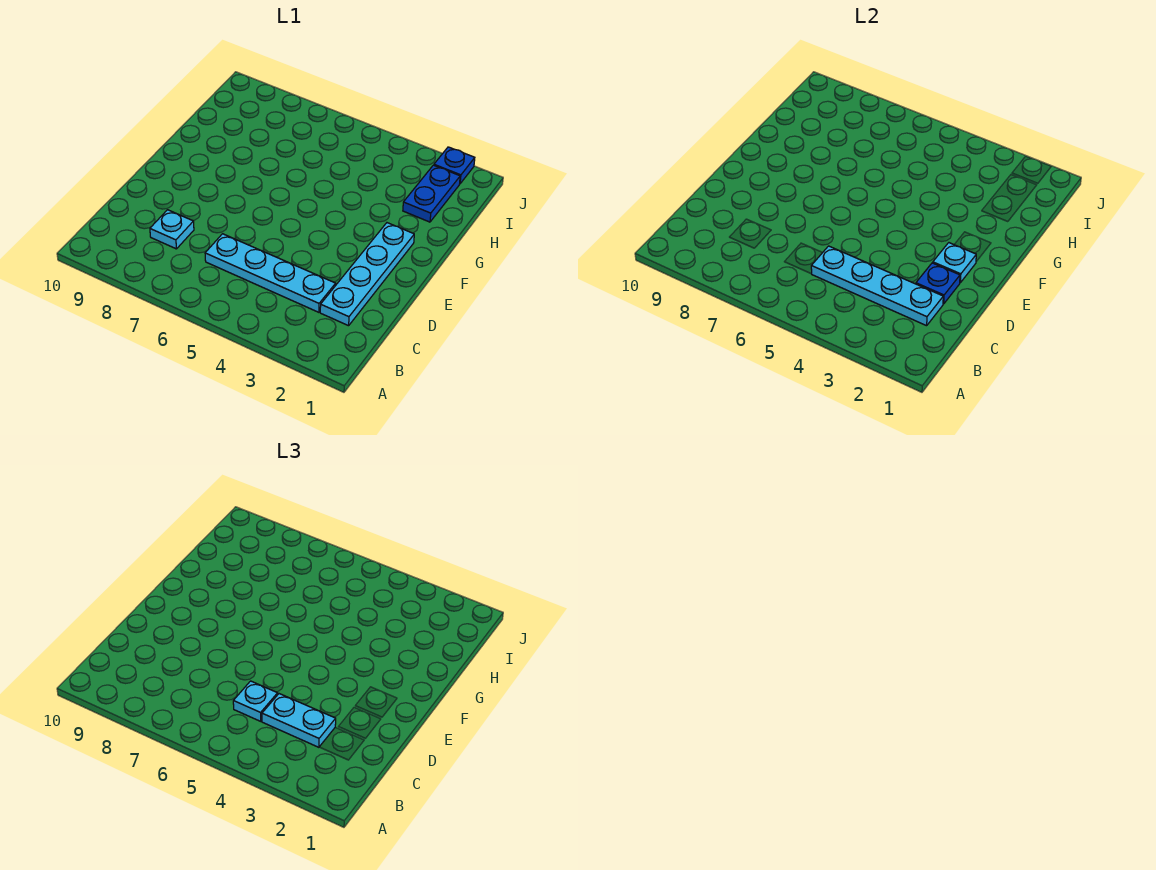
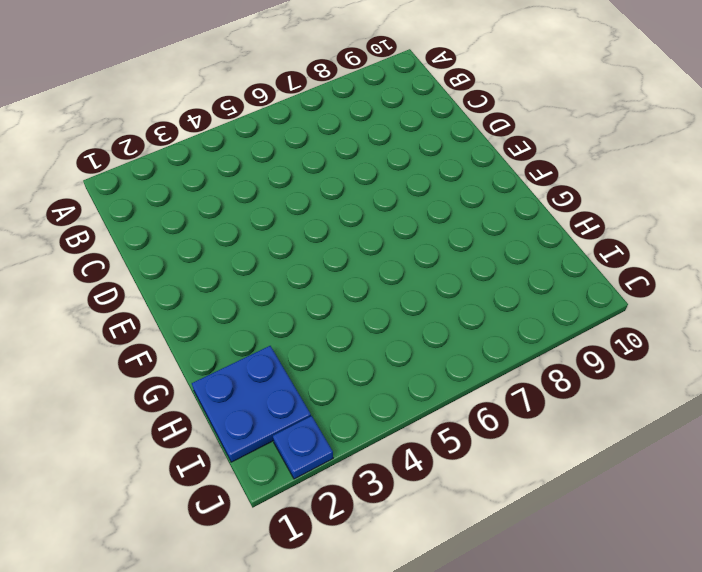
blue plate H1:I2 level 1 -> blue plate H2:I2 level 1
none -> cyan plate C2:F2 level 1
none -> cyan plate C3:C6 level 1

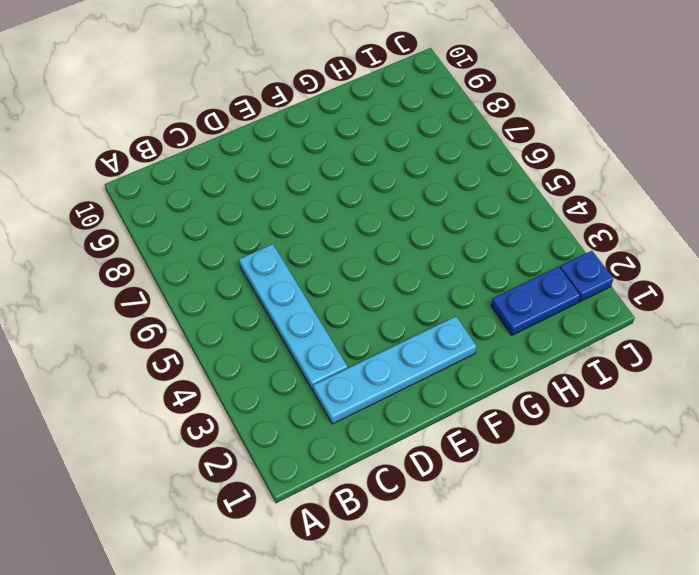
none -> cyan plate C8 level 1
none -> cyan plate C2:C5 level 2

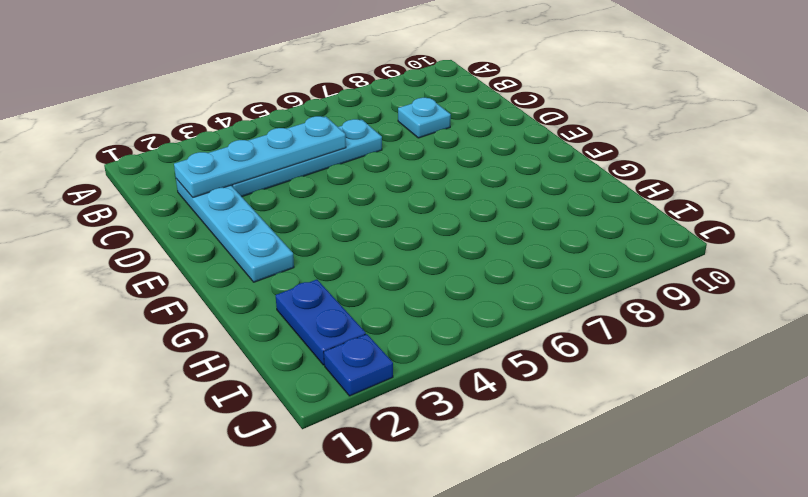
none -> blue plate D2 level 2
none -> cyan plate E2 level 2

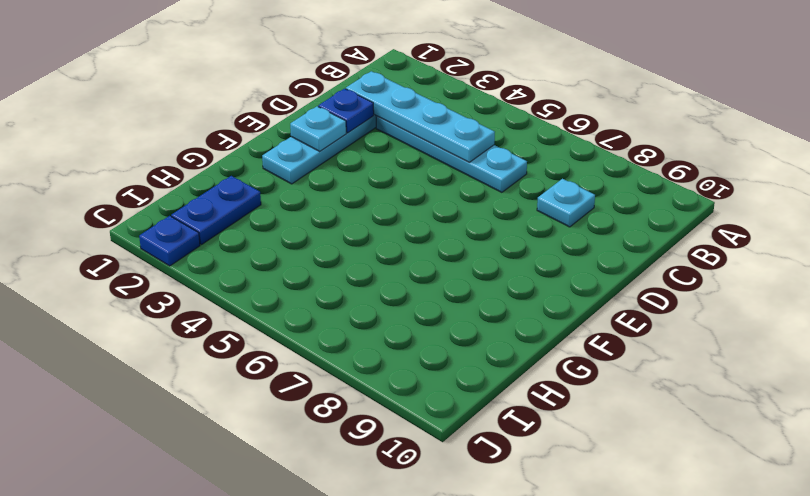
none -> cyan plate C3:C4 level 3
none -> cyan plate C5 level 3

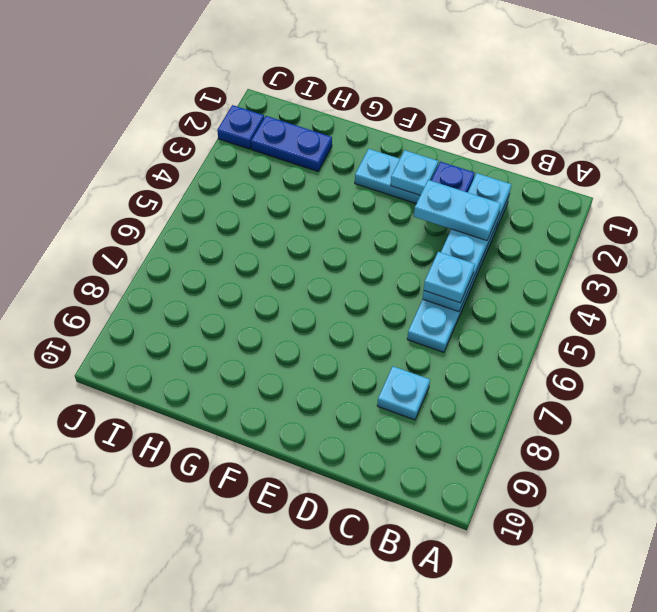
cyan plate C3:D3 level 3 -> cyan plate C3:C4 level 3

